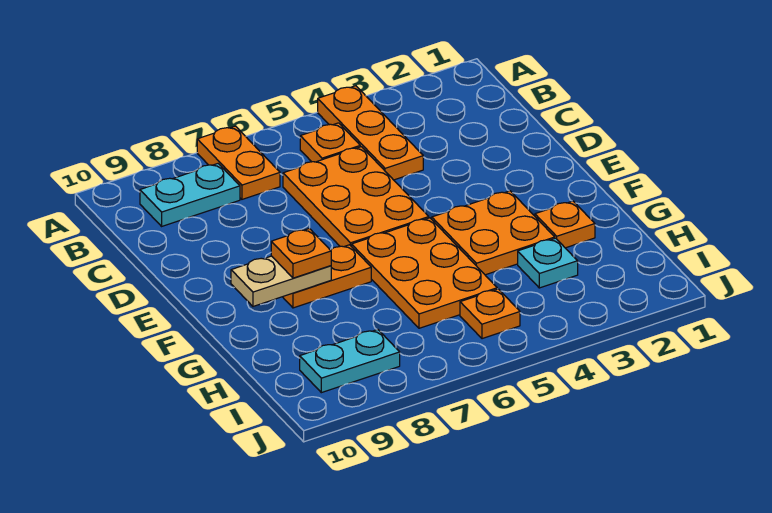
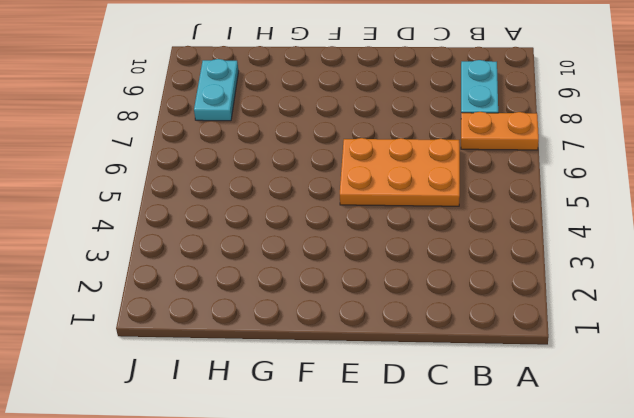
none -> orange plate A4:C4 level 1
none -> orange plate B5 level 1
none -> orange plate F3:G4 level 1

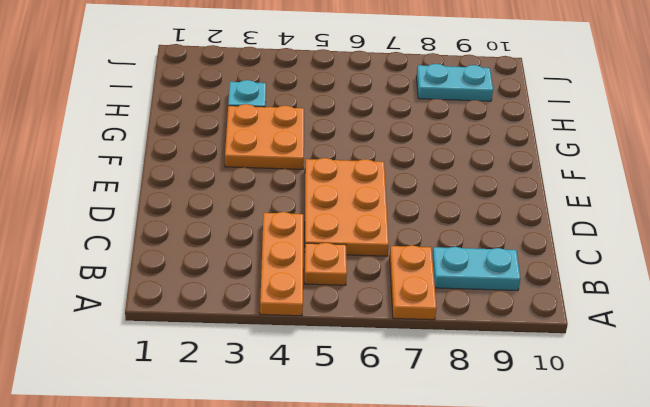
none -> orange plate F5:H6 level 1
none -> orange plate F7:F8 level 1
none -> orange plate G2 level 1

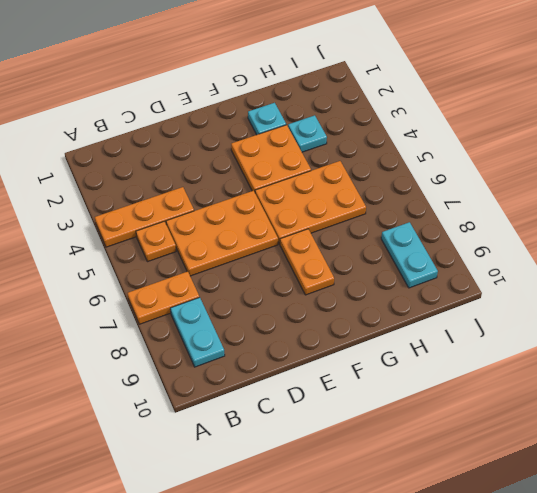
cyan plate G2 level 1 -> orange plate G2 level 1
none -> orange plate I5 level 1
none -> tan plate F8:F9 level 2
none -> orange plate F8 level 3

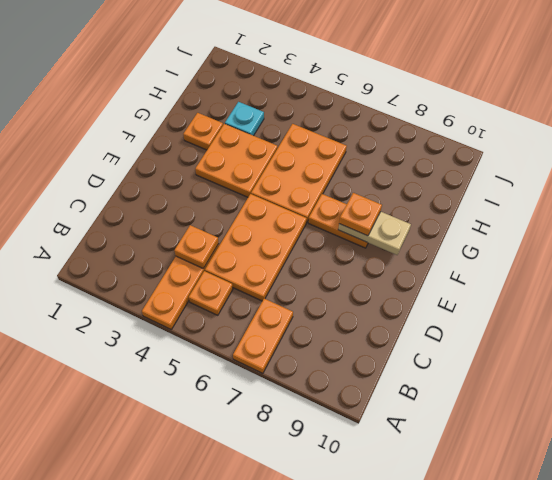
orange plate C4 level 2 -> orange plate I5 level 1
none -> cyan plate B8:B9 level 1
none -> cyan plate I8:I9 level 1

